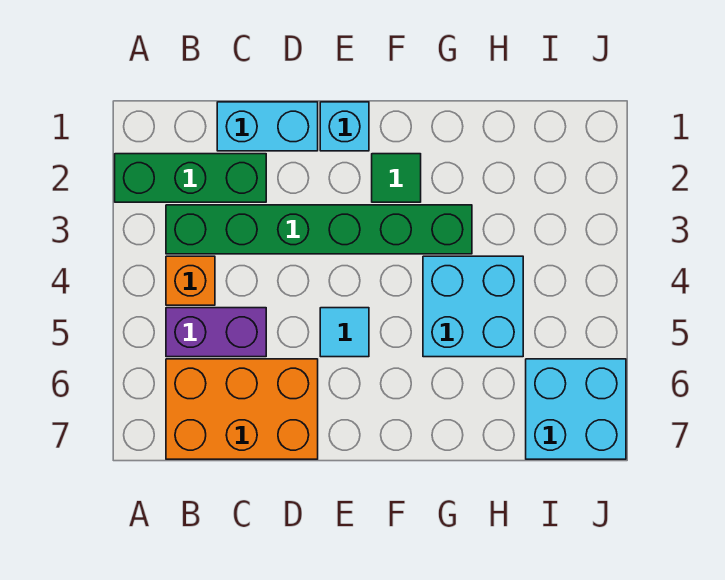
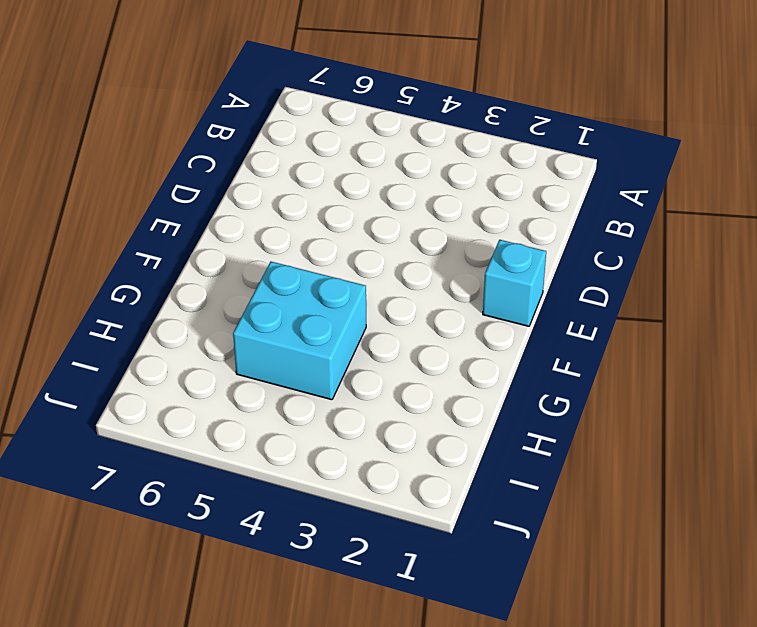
none -> green brick A2:C2 level 1
none -> green brick B3:G3 level 1

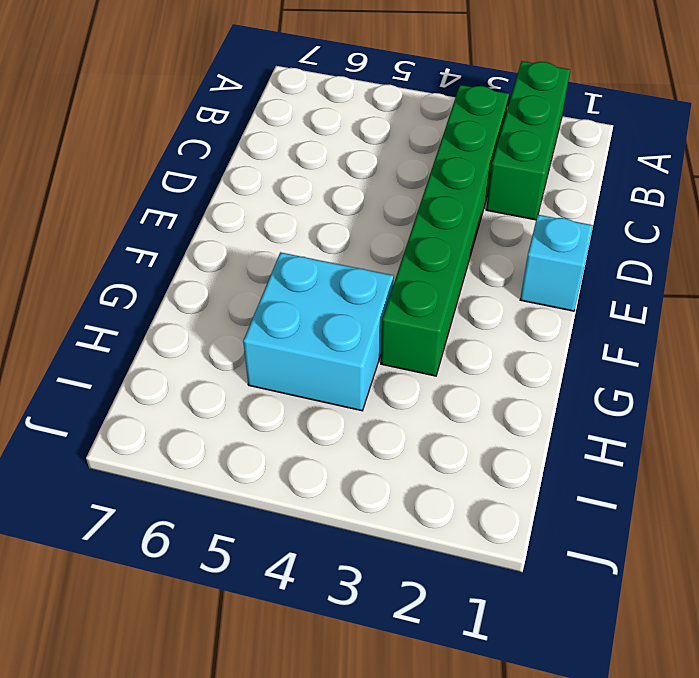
none -> orange brick B4 level 1
none -> purple brick B5:C5 level 1

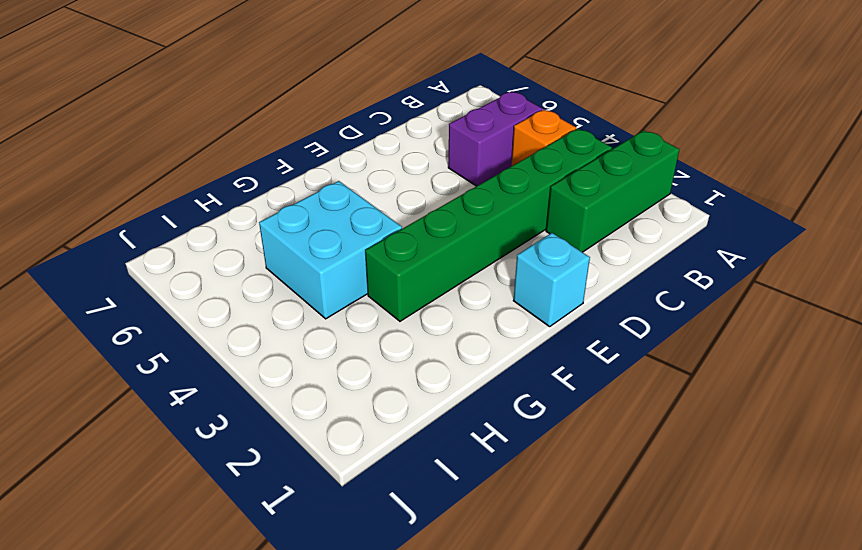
none -> orange brick B6:D7 level 1
none -> cyan brick C1:D1 level 1

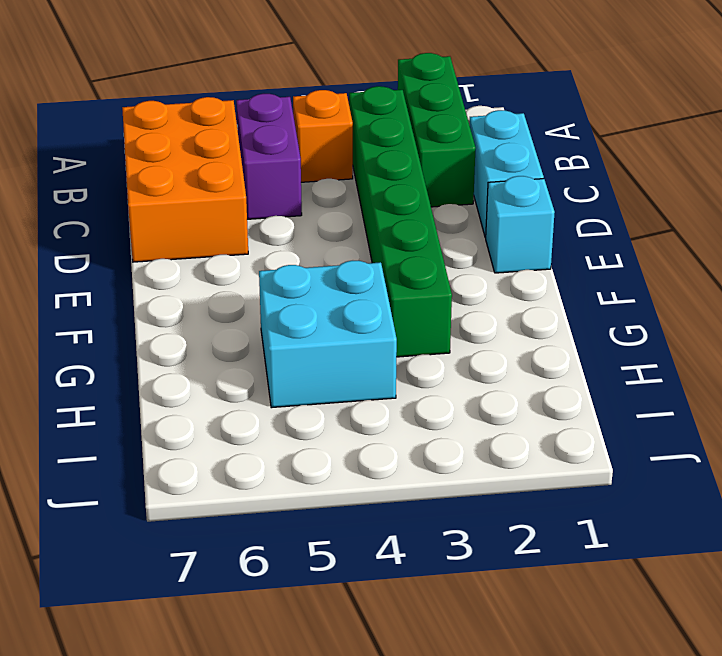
none -> cyan tile E5 level 1
none -> green tile F2 level 1

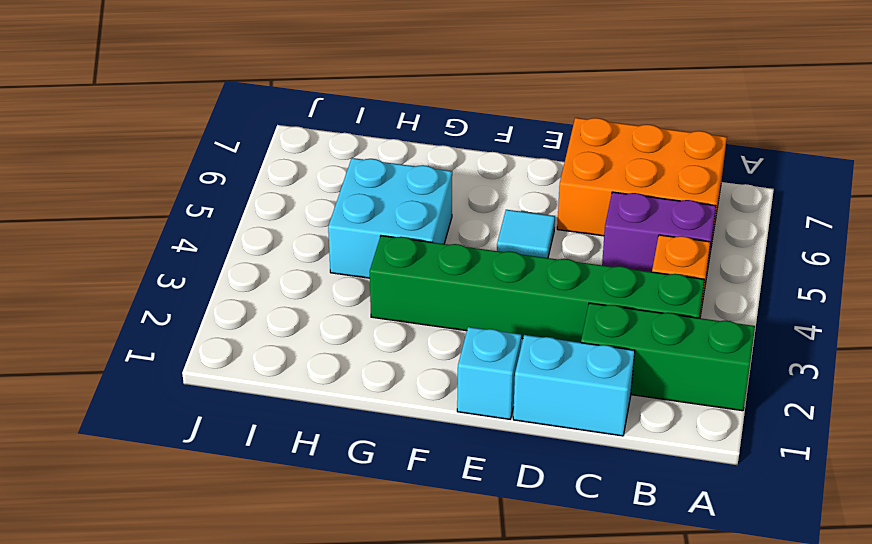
none -> green tile F2 level 1
none -> cyan brick I6:J7 level 1

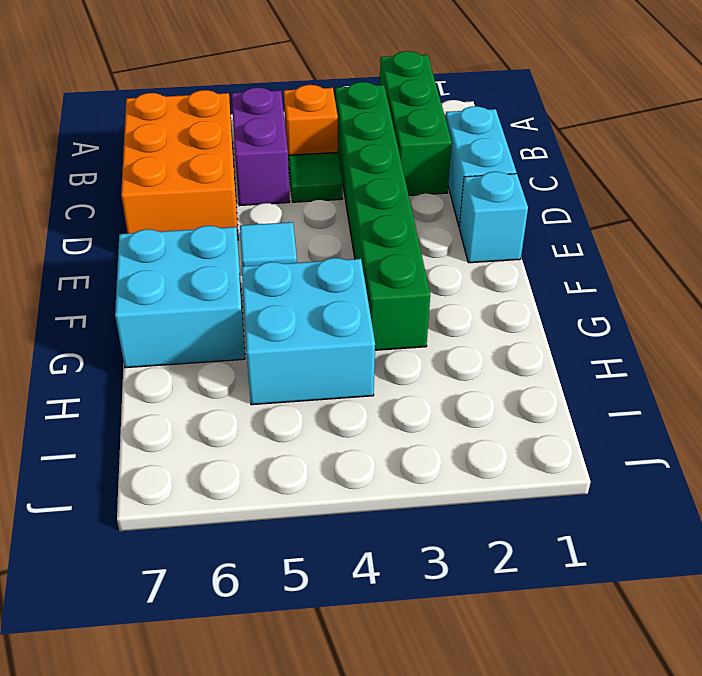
green tile C4 level 1 -> green tile F2 level 1
cyan brick F6:G7 level 1 -> cyan brick I6:J7 level 1

